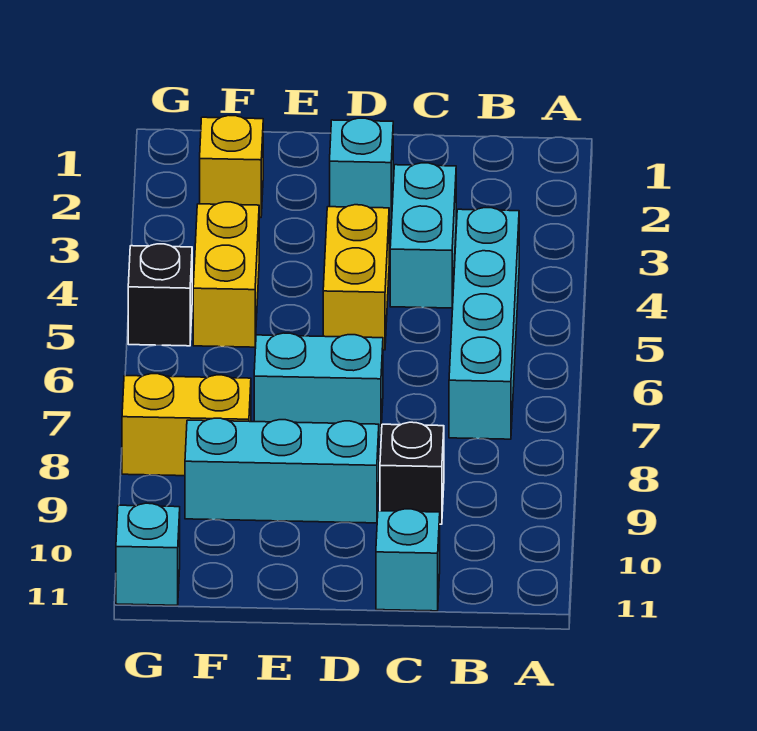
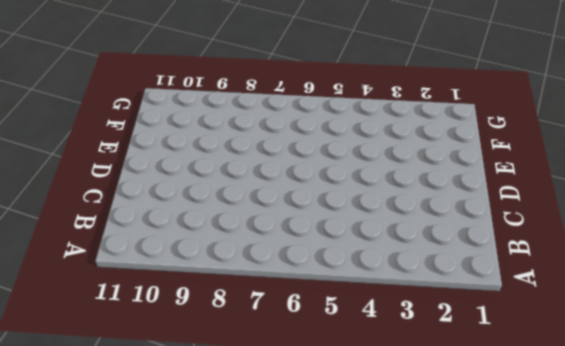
none -> cyan brick B4:B7 level 1
none -> cyan brick C3:C4 level 1
none -> black brick C9 level 1

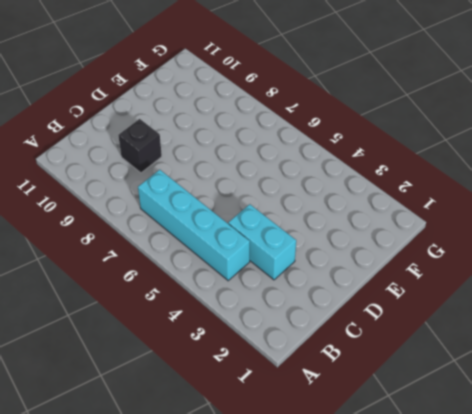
none -> cyan brick C11 level 1
none -> cyan brick D2 level 1
none -> yellow brick D4:D5 level 1

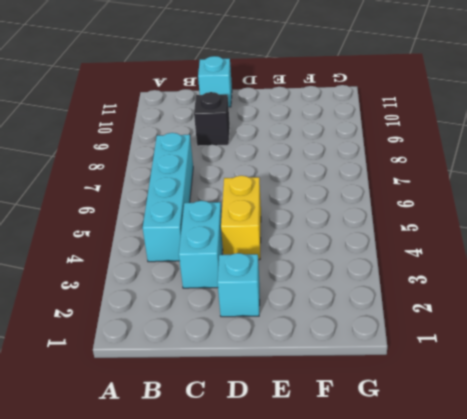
none -> cyan brick D7:E7 level 1
none -> cyan brick D9:F9 level 1
none -> yellow brick F2 level 1

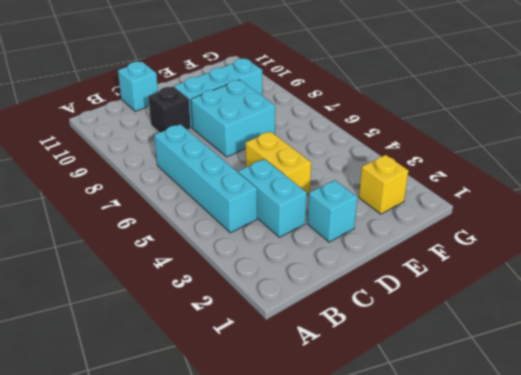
cyan brick D7:E8 level 1 -> cyan brick D7:E7 level 1
none -> yellow brick F4:F5 level 1
none -> yellow brick F8:G8 level 1
none -> black brick G5 level 1

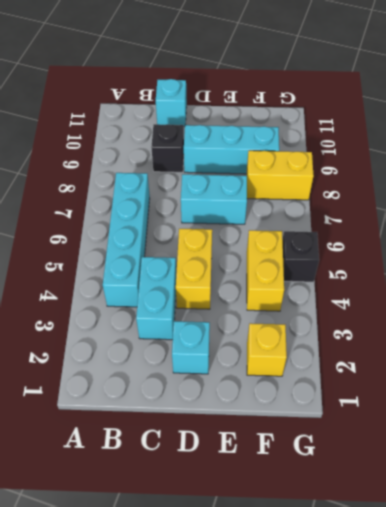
none -> cyan brick G11 level 1

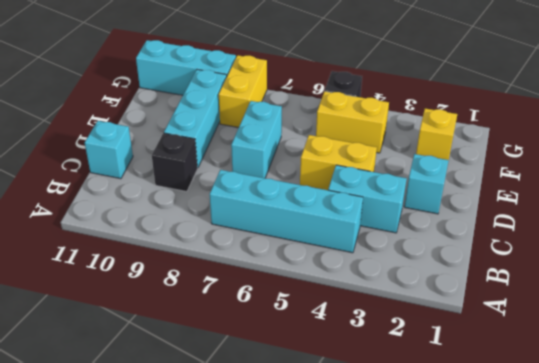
cyan brick G9:G11 level 1 -> cyan brick G11 level 1

